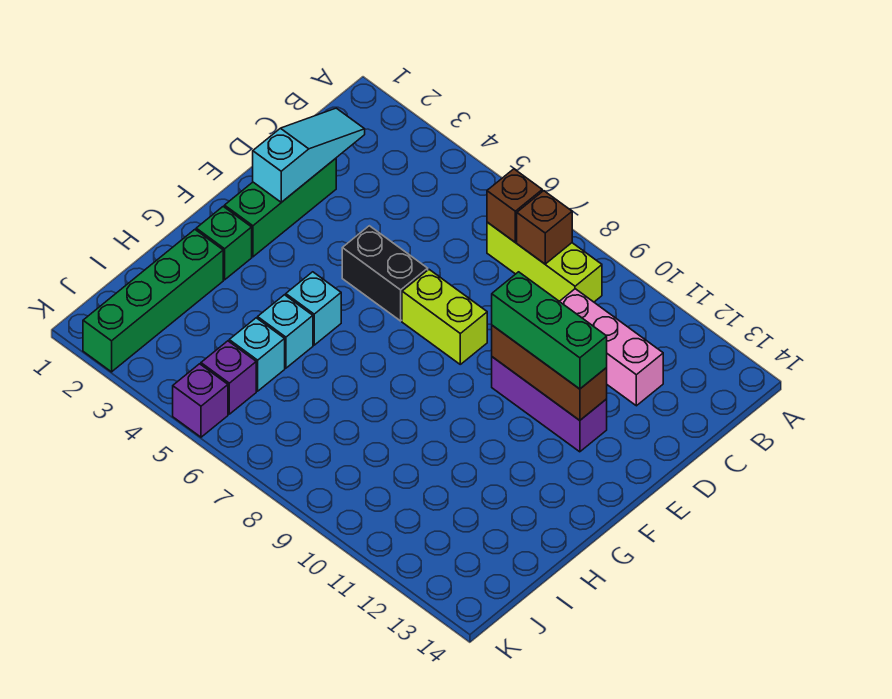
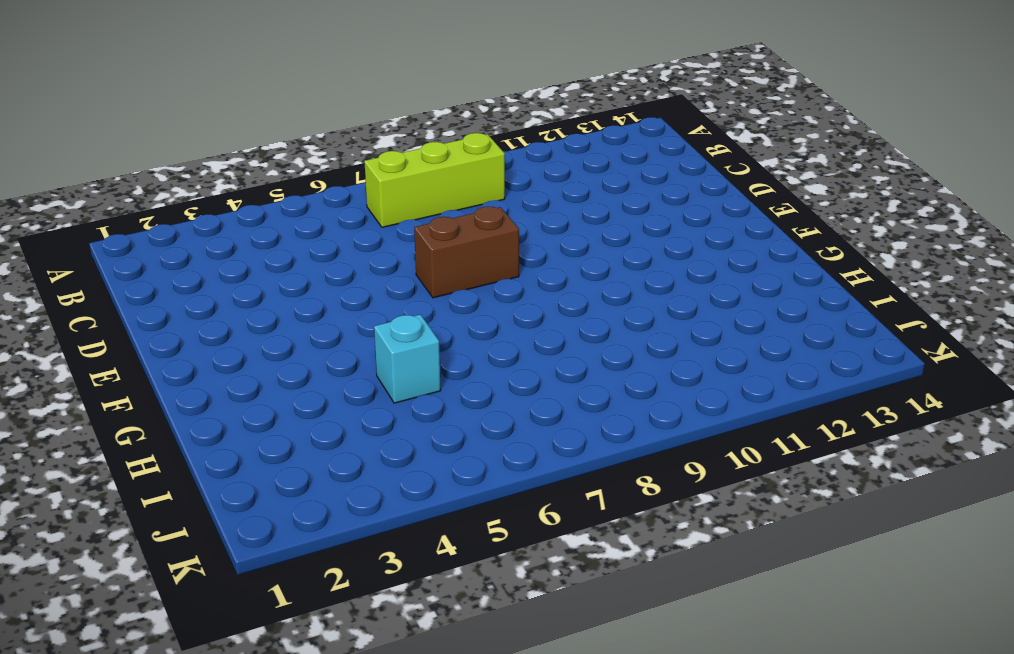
brown brick E7:E8 level 1 -> lime brick E7:E8 level 1
none -> pink brick C10:C12 level 1
none -> green brick D2:F2 level 1
none -> black brick E5:E6 level 1

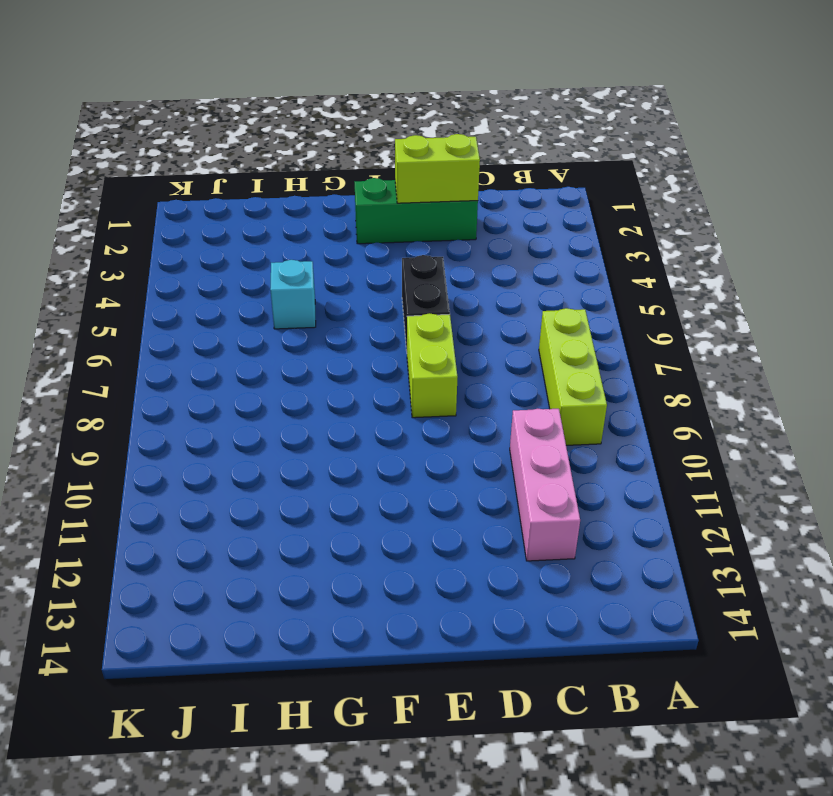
lime brick D2:E2 level 2 -> cyan slope C2:E2 level 2 top E
none -> purple brick E10:E12 level 1
none -> green brick G2 level 1
none -> cyan brick G5 level 1

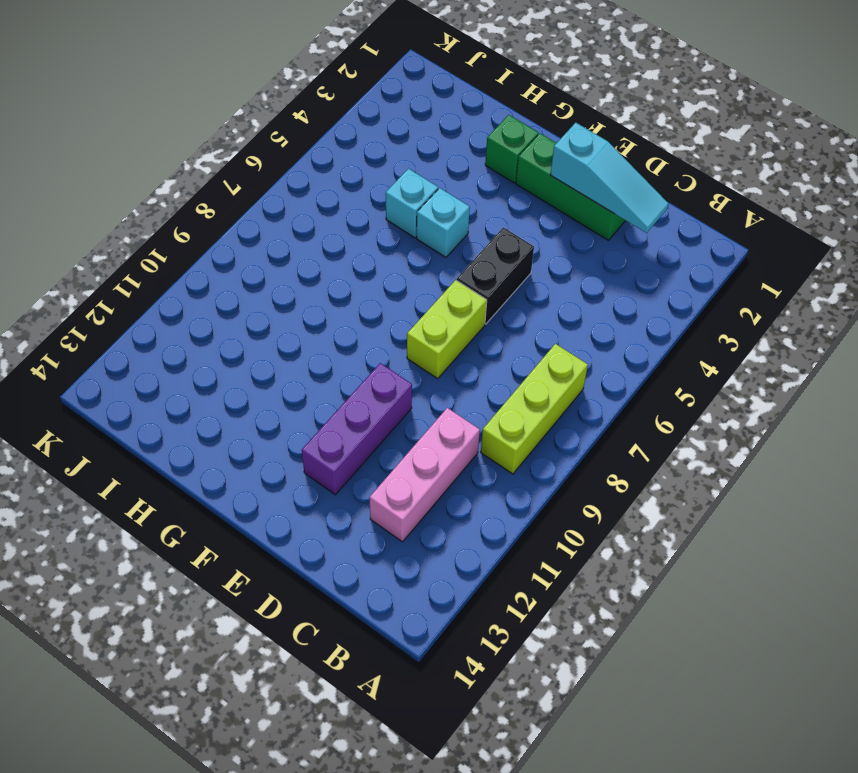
none -> green brick H2:K2 level 1
none -> cyan brick I5 level 1
none -> purple brick J5 level 1

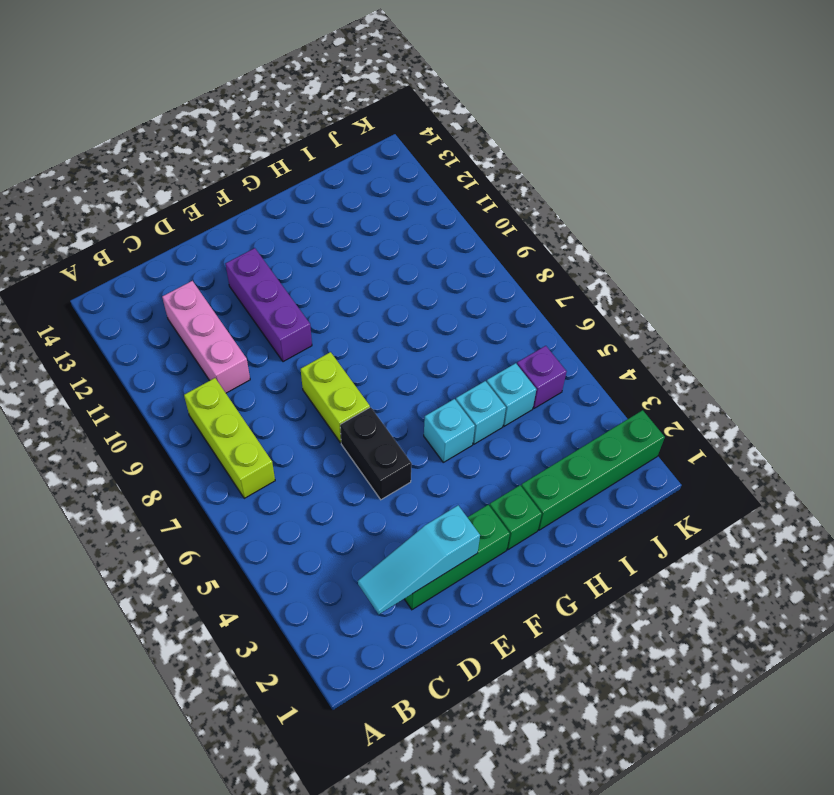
none -> purple brick K5 level 1
none -> brown brick B7 level 2
none -> brown brick B8 level 2

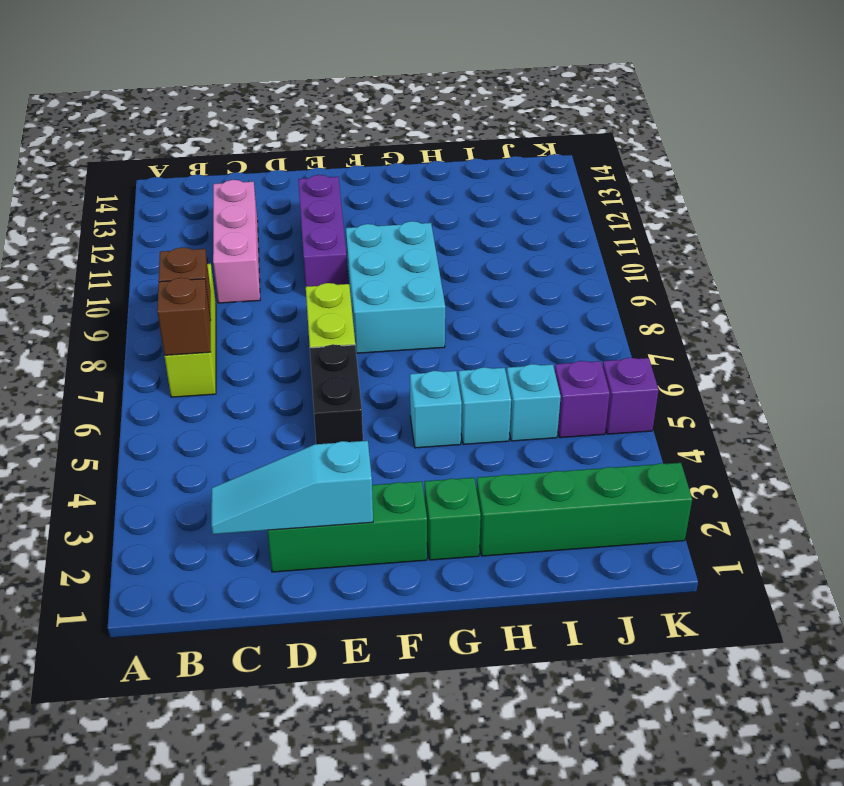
cyan brick F8:G10 level 1 -> none
none -> brown brick E10:E12 level 2
none -> green brick E10:E12 level 3

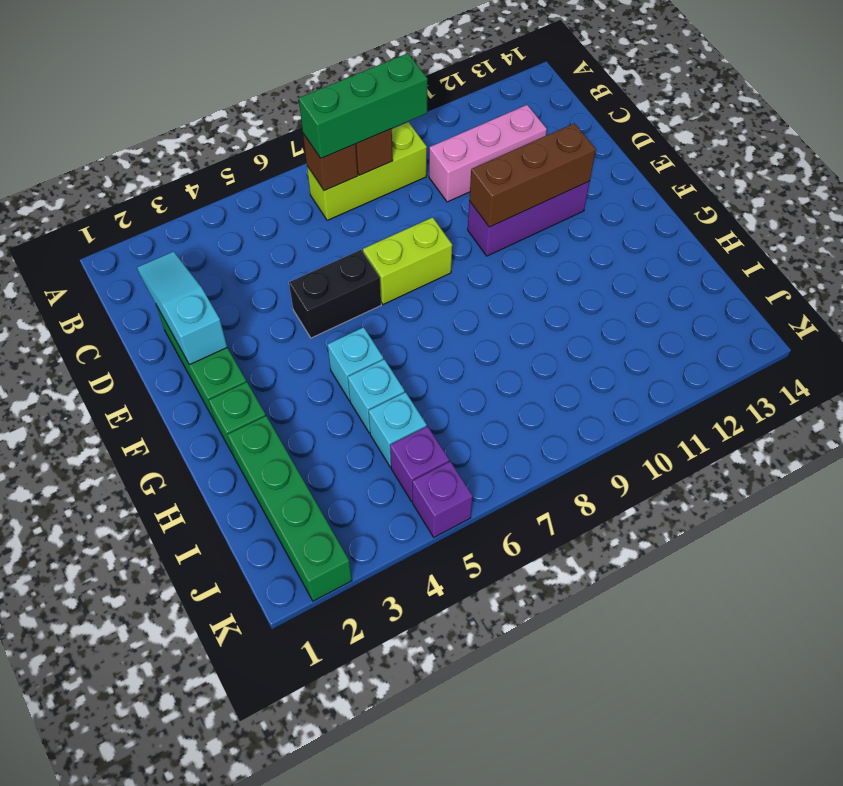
green brick B7:B9 level 3 -> green brick E10:E12 level 3

